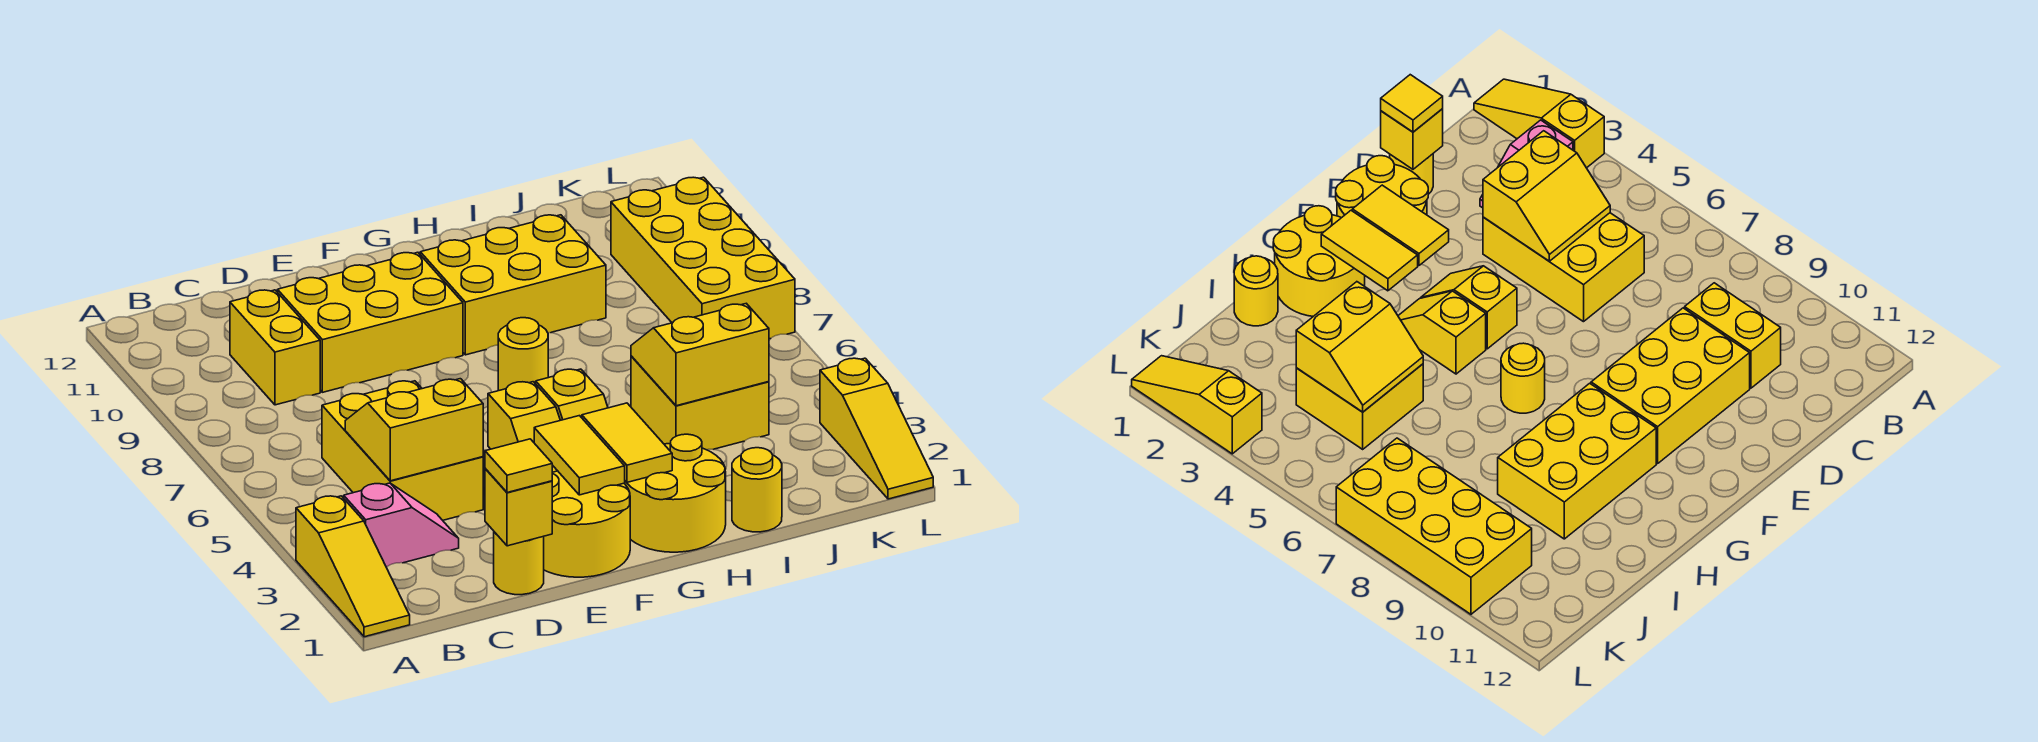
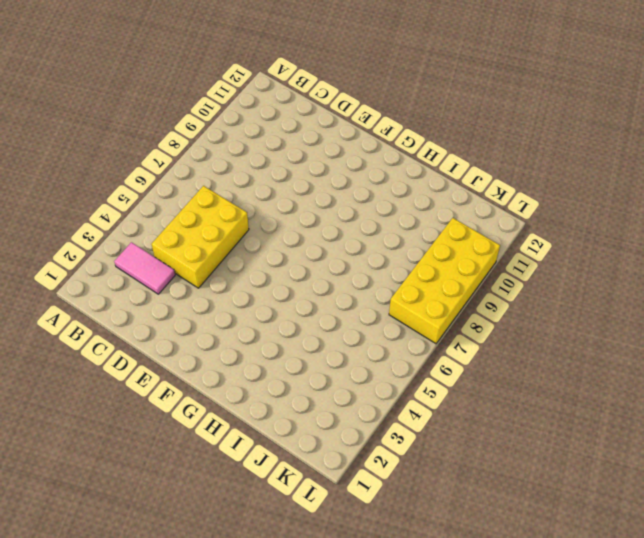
pink tile B3:C3 level 1 -> pink slope B3:C3 level 1 top B
none -> yellow slope A1:A3 level 1 top 3
none -> yellow brick C9:C10 level 1
none -> yellow round brick D1 level 1

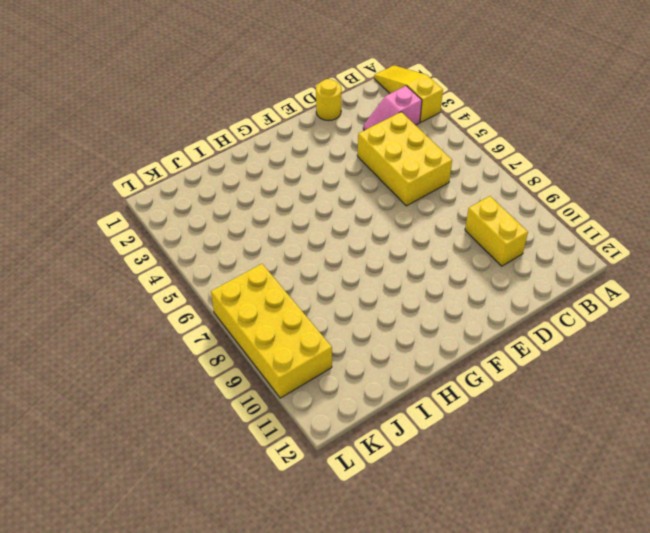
none -> yellow brick D9:F10 level 1
none -> yellow round brick E1:F2 level 1
none -> yellow slope F4:F5 level 1 top 5

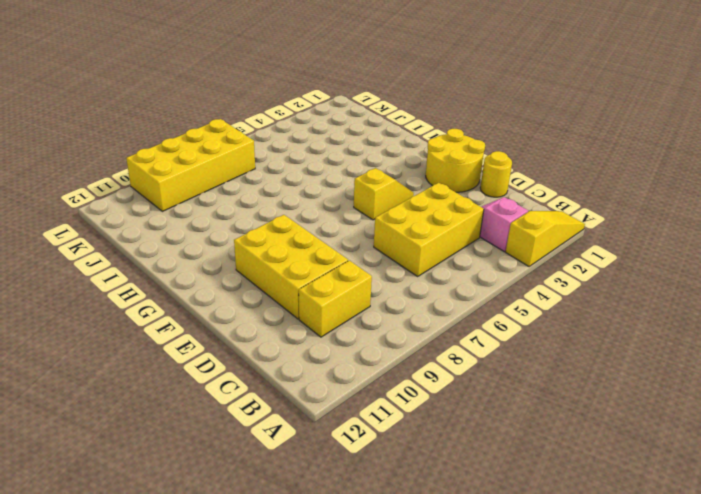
none -> yellow round brick G1:H2 level 1
none -> yellow slope G4:G5 level 1 top 5
none -> yellow round brick G7 level 1

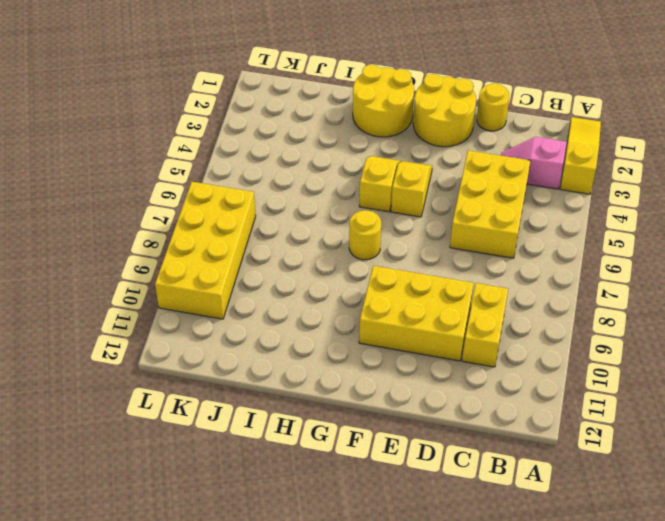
none -> yellow brick G9:I10 level 1
none -> yellow round brick I1 level 1
none -> yellow brick I4:J5 level 1

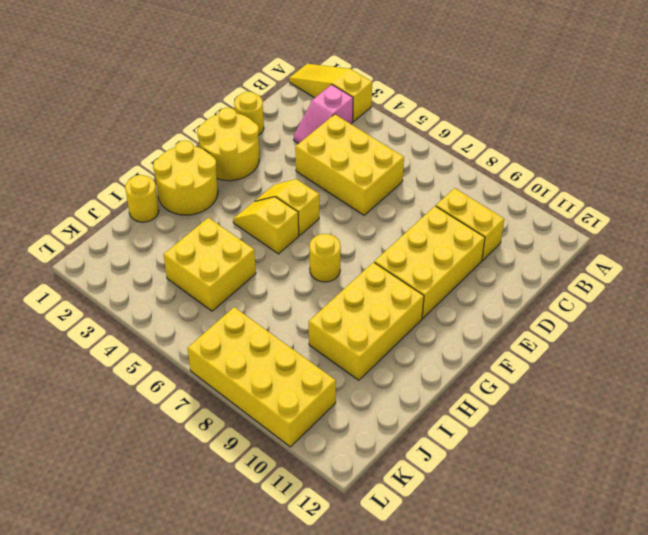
none -> yellow slope L1:L3 level 1 top 3
none -> yellow slope C4:D5 level 2 top 4
none -> yellow brick D1 level 2

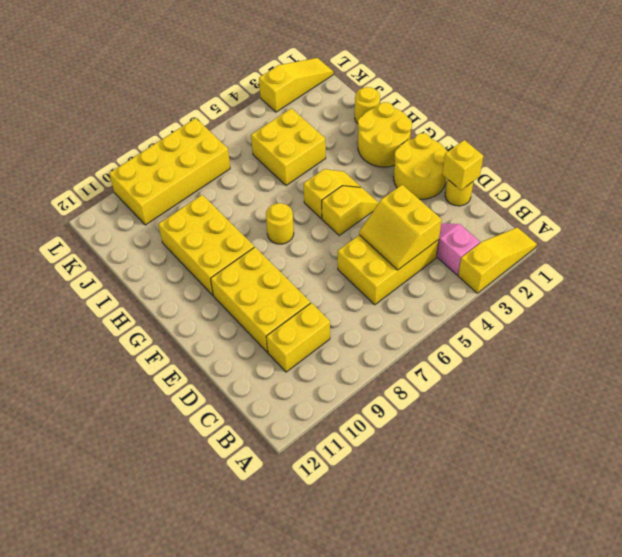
none -> yellow tile F2:F3 level 2
none -> yellow tile G2:G3 level 2
none -> yellow slope I4:J5 level 2 top 4

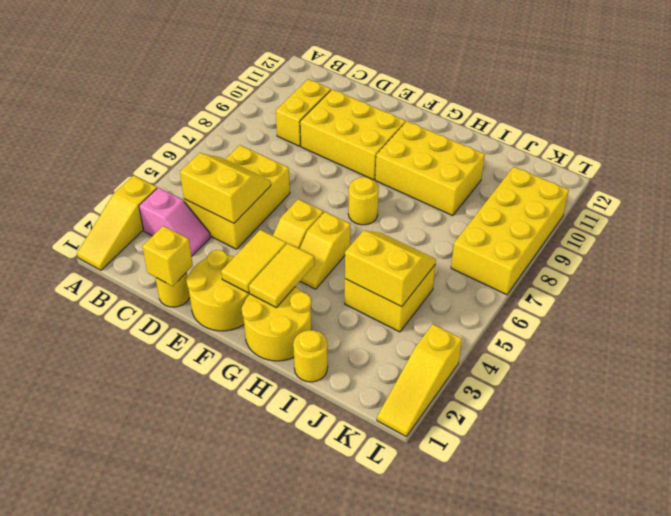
none -> yellow tile D1 level 3

